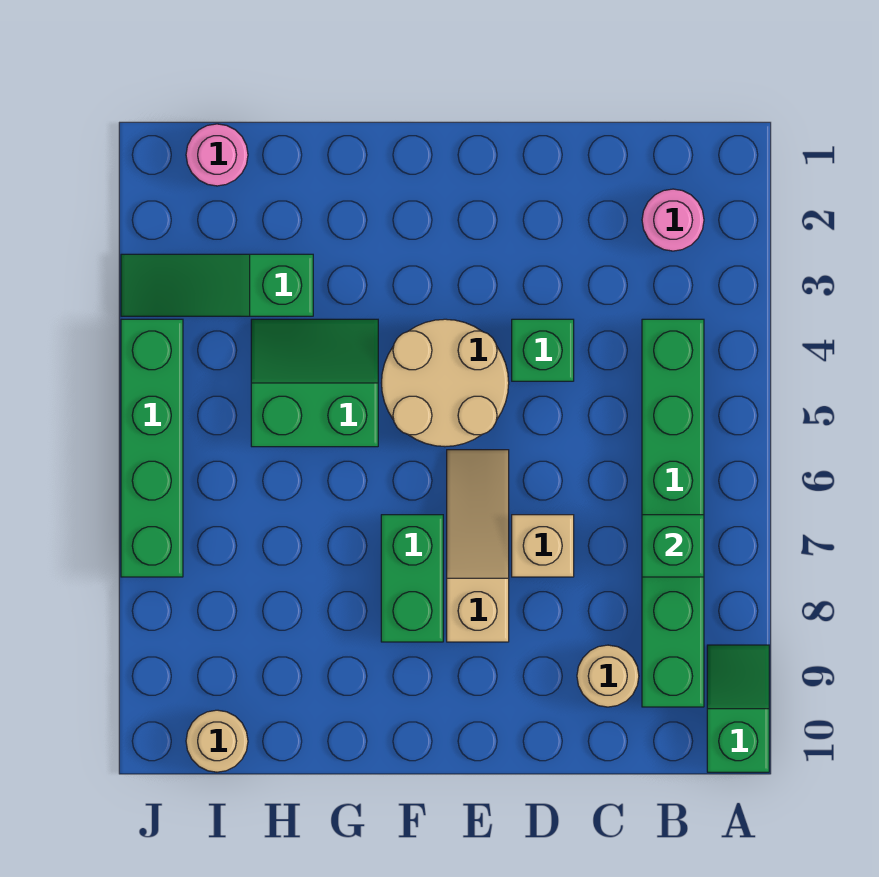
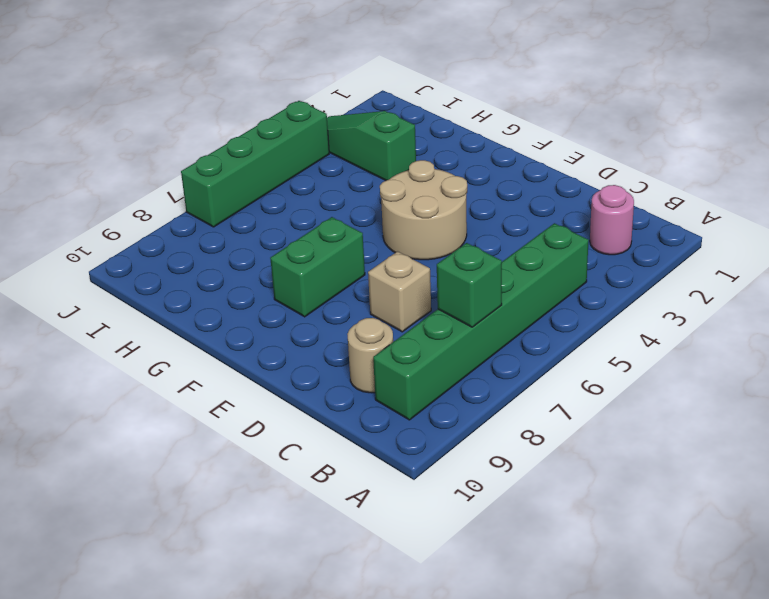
none -> green slope A9:A10 level 1 top 10
none -> green brick D4 level 1
none -> tan slope E6:E8 level 1 top 8

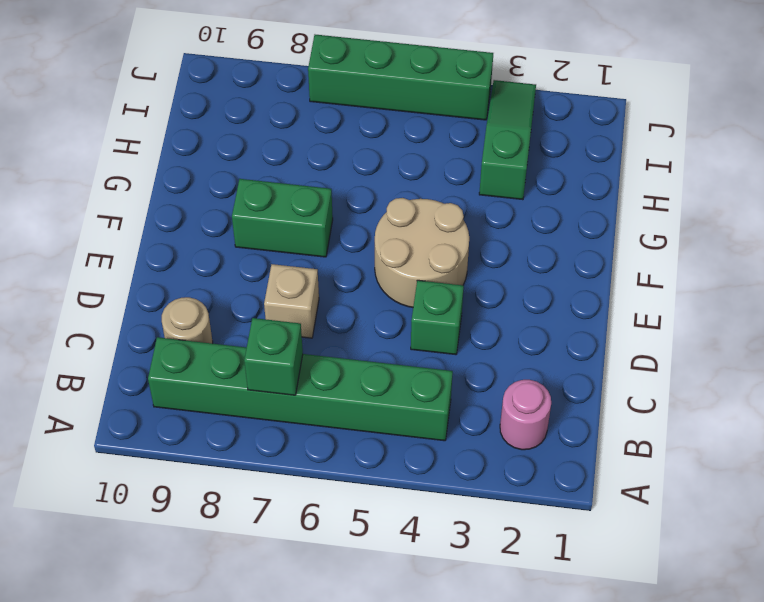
none -> green slope A9:A10 level 1 top 10
none -> tan slope E6:E8 level 1 top 8
none -> green slope G4:H5 level 1 top 5

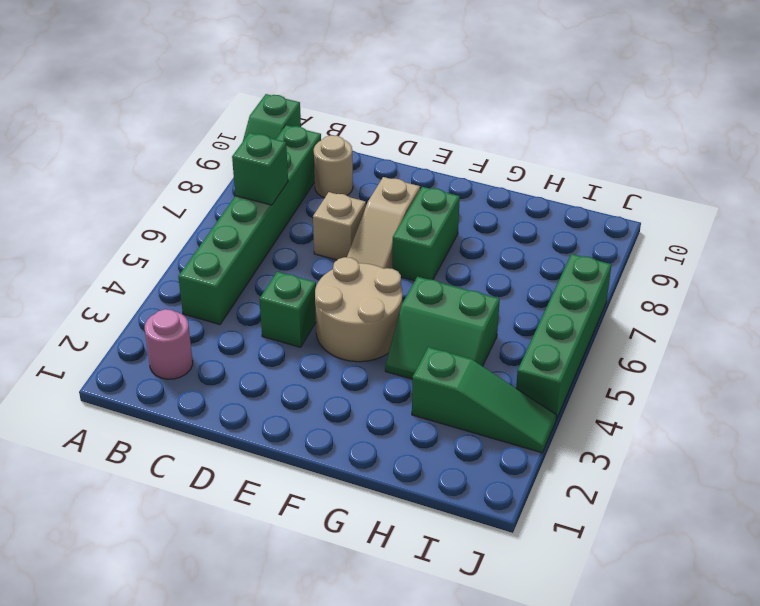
none -> pink round brick I1 level 1
none -> tan round brick I10 level 1

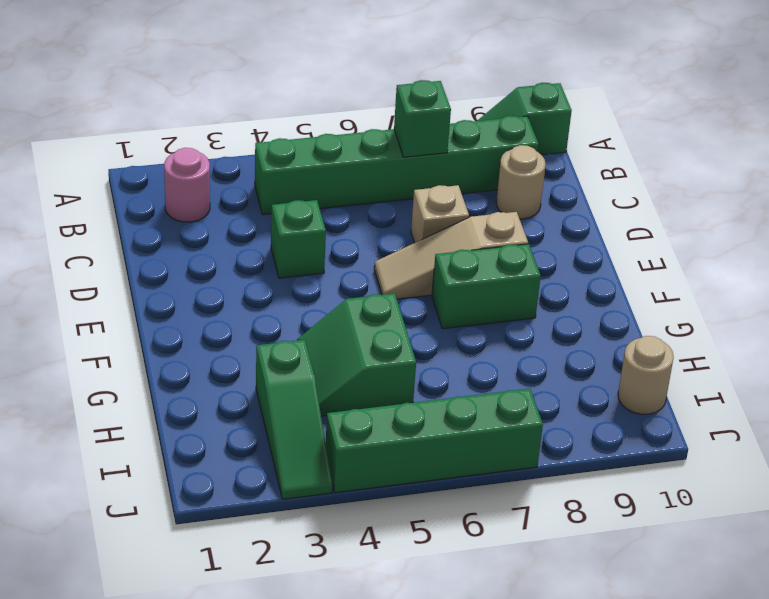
none -> tan round brick E4:F5 level 1
none -> pink round brick I1 level 1

